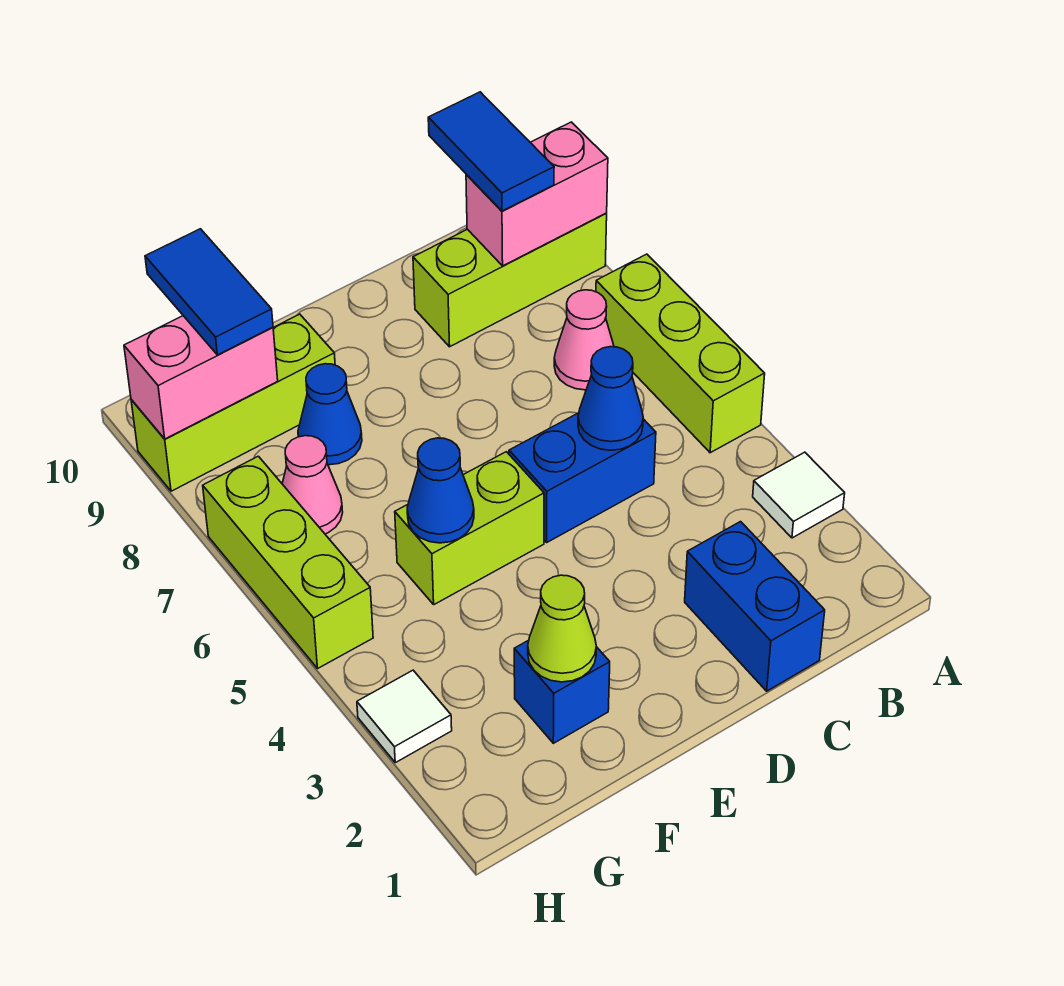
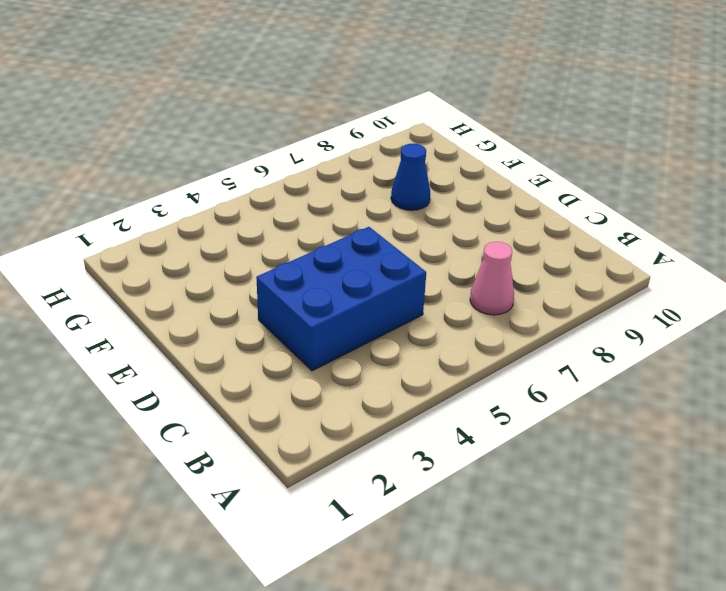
blue brick C3:D5 level 1 -> blue brick C5:D5 level 1
none -> white tile A3 level 1
none -> lime brick A5:A7 level 1
none -> lime brick A9:C9 level 1

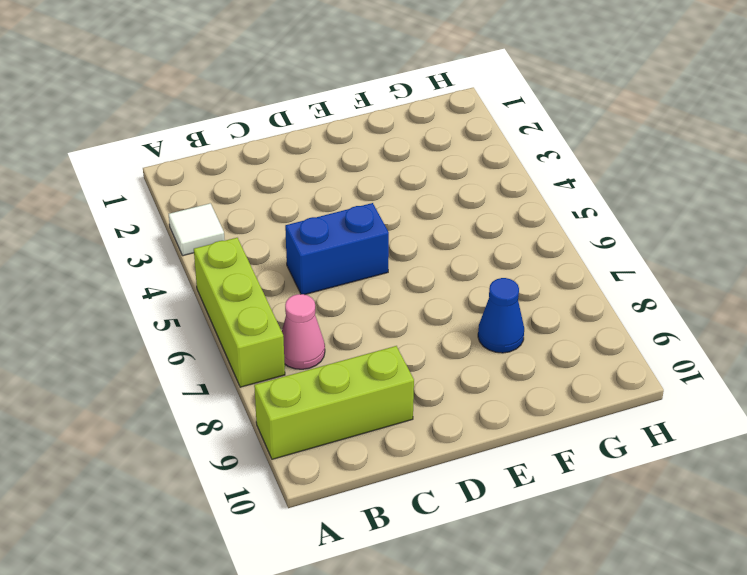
none -> blue brick C1:C2 level 1
none -> lime brick E5:F5 level 1
none -> blue brick F2 level 1

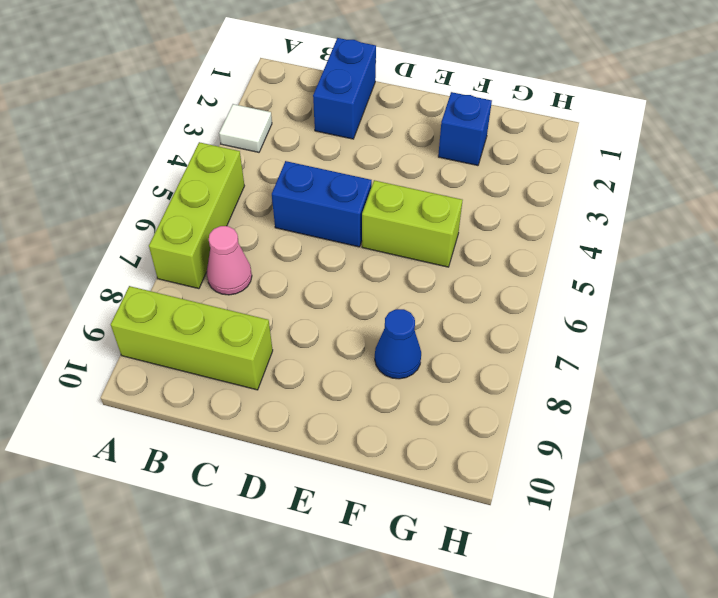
none -> lime brick F9:H9 level 1
none -> pink cone G7 level 1
none -> white tile H3 level 1

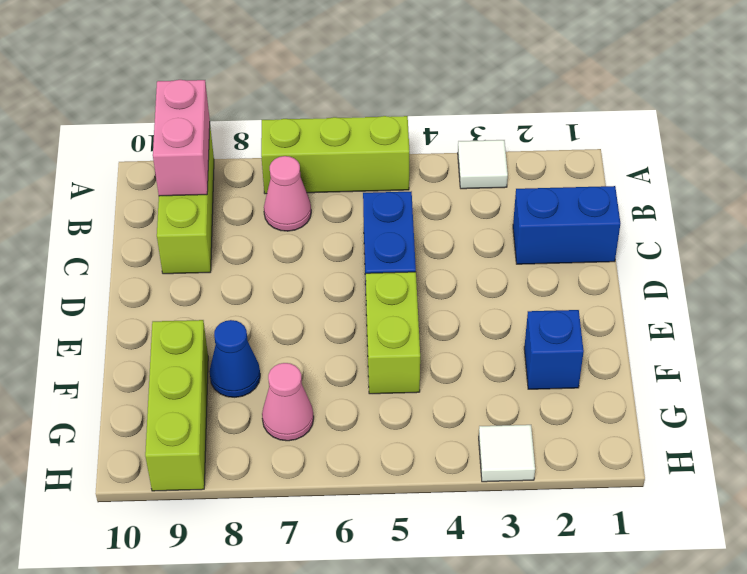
none -> lime brick H5:H7 level 1
none -> blue cone C5 level 2
none -> lime cone F2 level 2

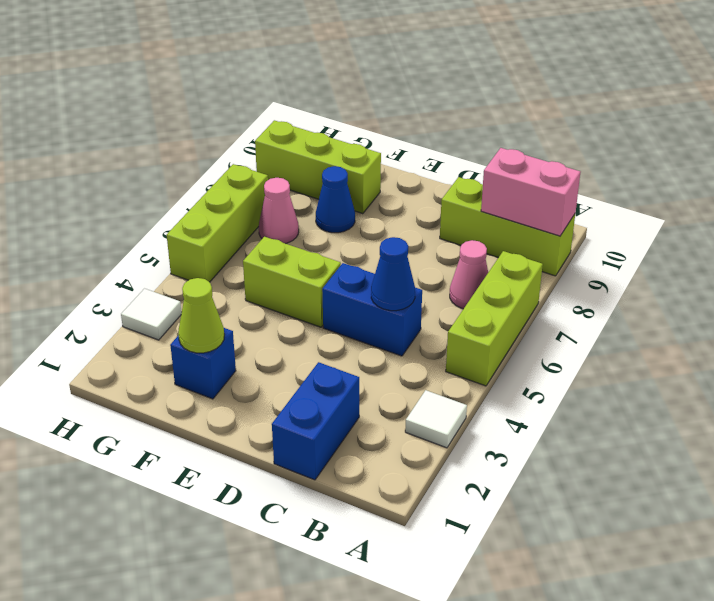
none -> blue cone F5 level 2
none -> pink brick G9:H9 level 2
none -> blue tile B9:B10 level 3

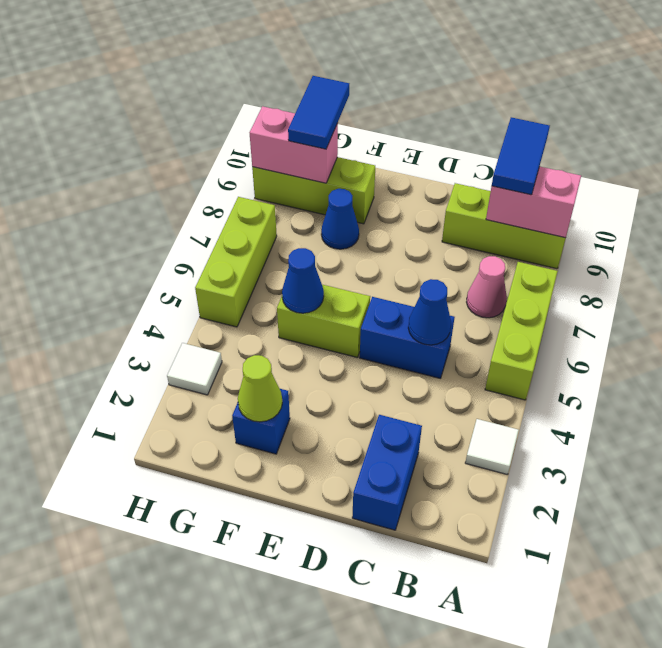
none -> pink cone G7 level 1

